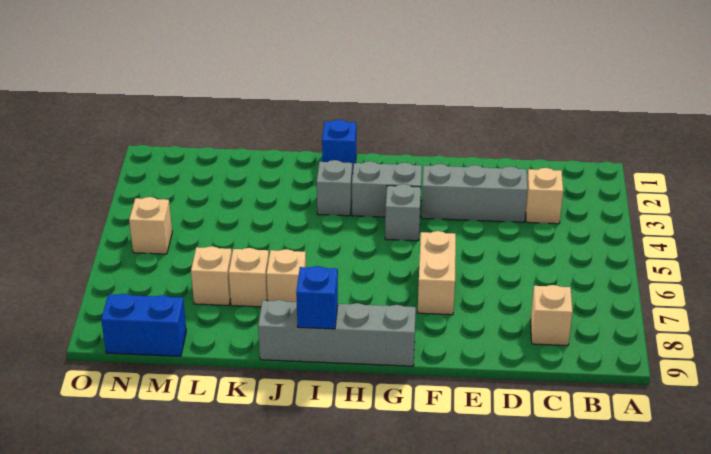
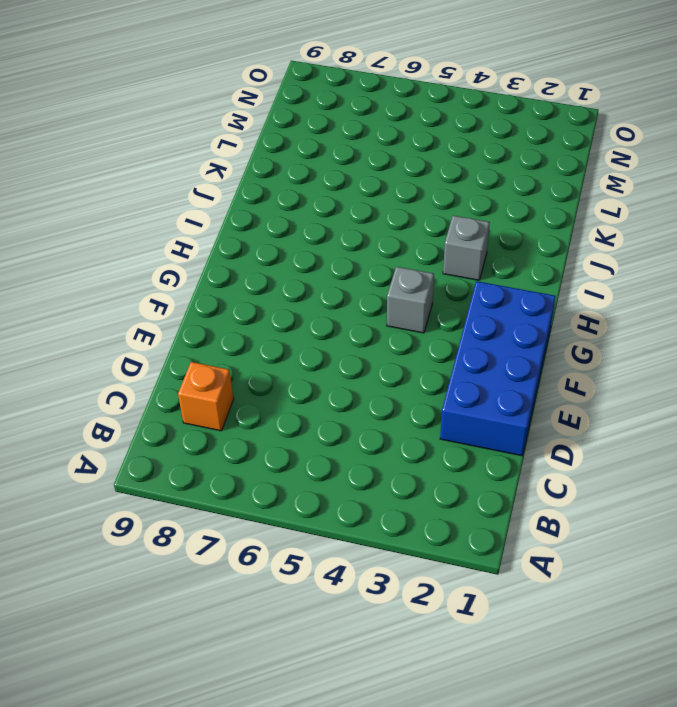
orange brick C8 level 1 -> tan brick C8 level 1
blue brick D1:G2 level 1 -> none
none -> tan brick C3 level 1
none -> grey brick D3:F3 level 1
none -> tan brick F6:F7 level 1

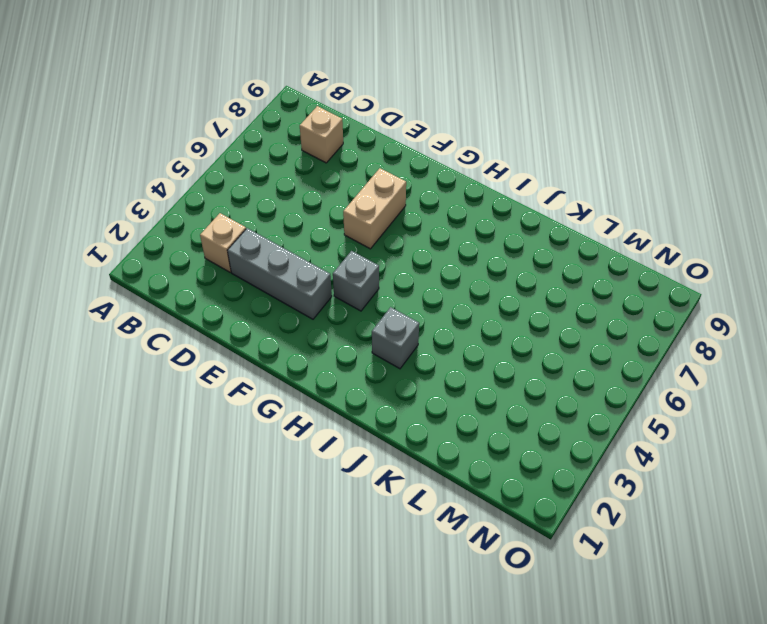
none -> grey brick G3:H3 level 1
none -> grey brick G9:J9 level 1
none -> blue brick I1 level 1

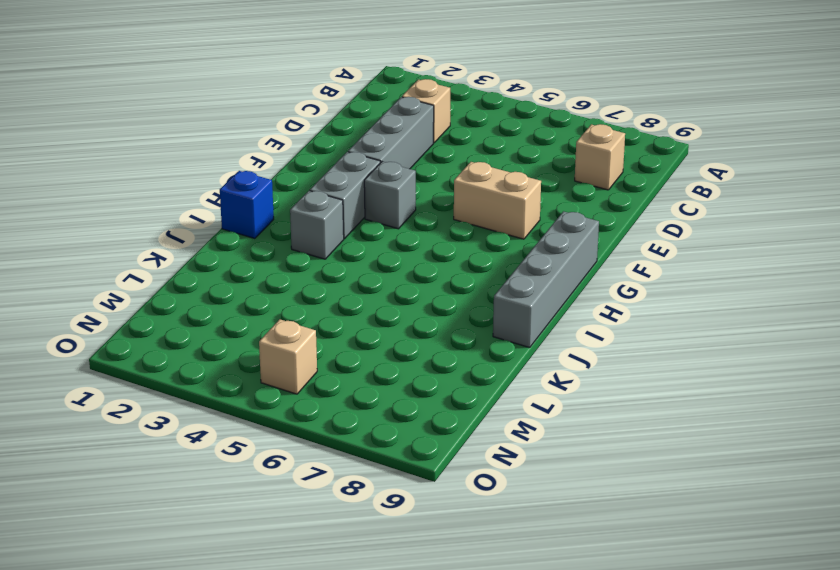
none -> tan brick J7 level 1
none -> tan brick K7 level 1
none -> tan brick L7 level 1

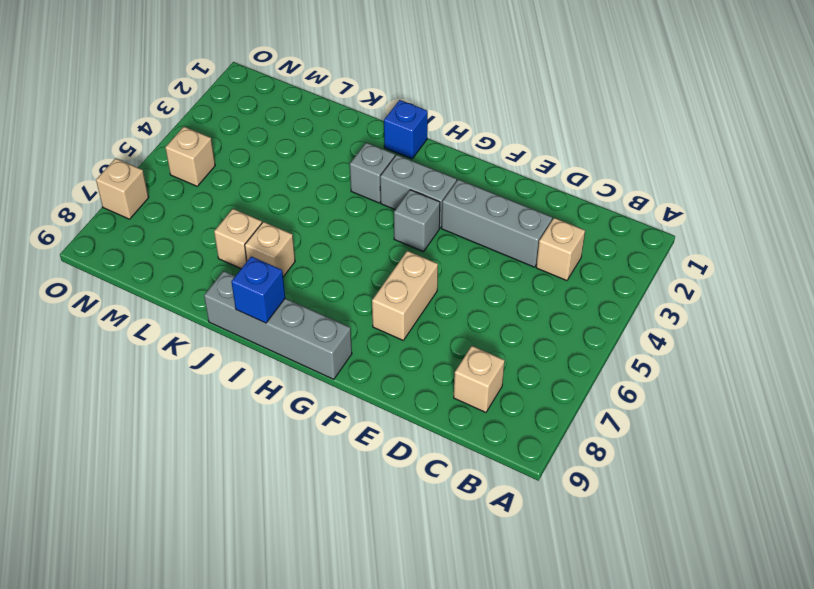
tan brick O7 level 1 -> tan brick L7 level 1
none -> blue brick M9:N9 level 1

